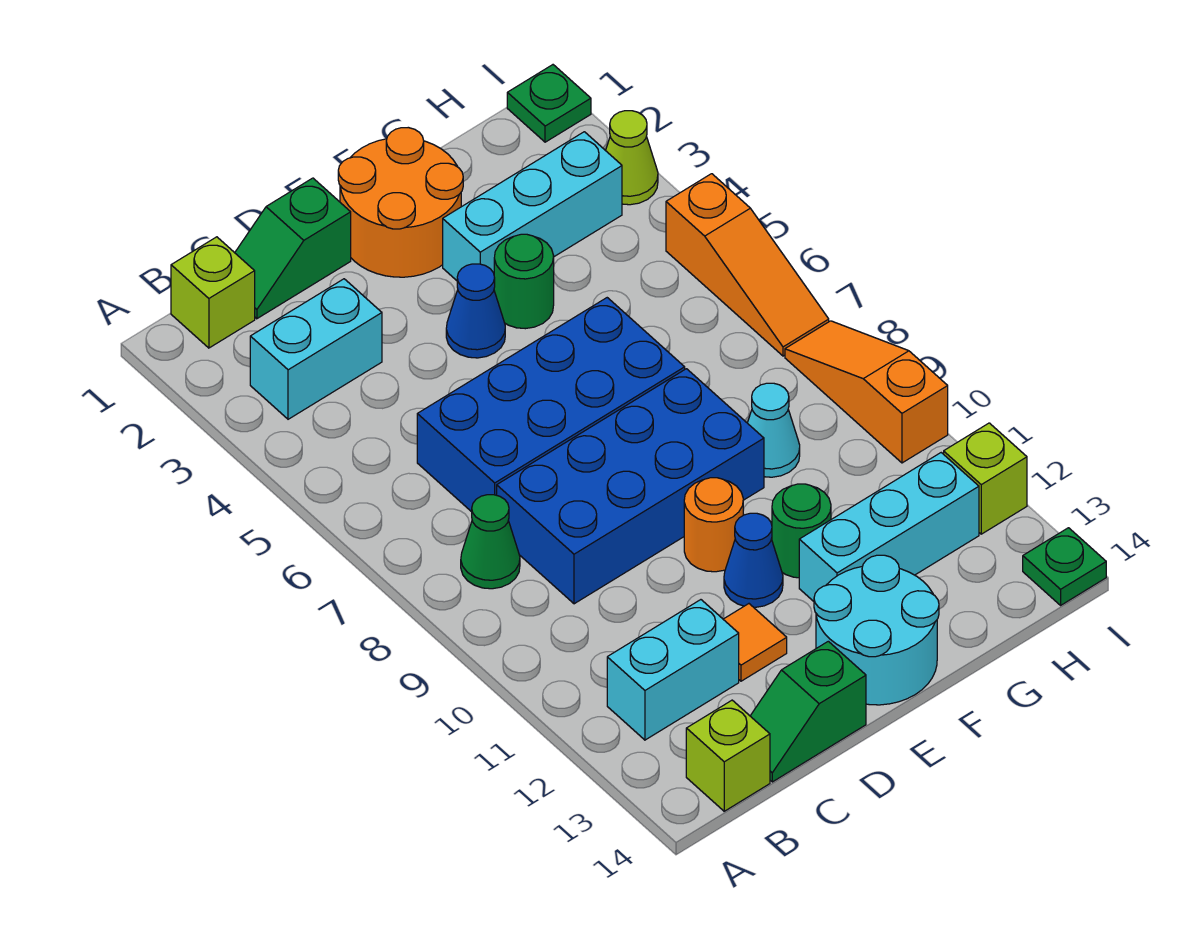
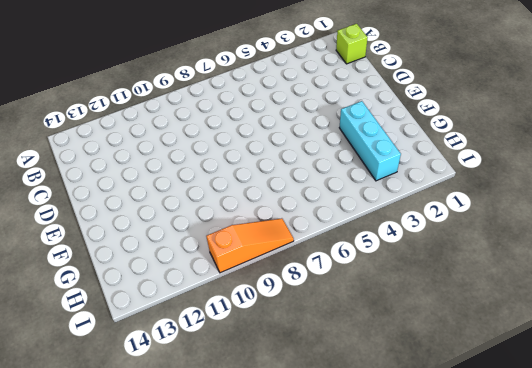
none -> cyan brick B3:C3 level 1
none -> green cone B8 level 1
none -> cyan brick B12:C12 level 1

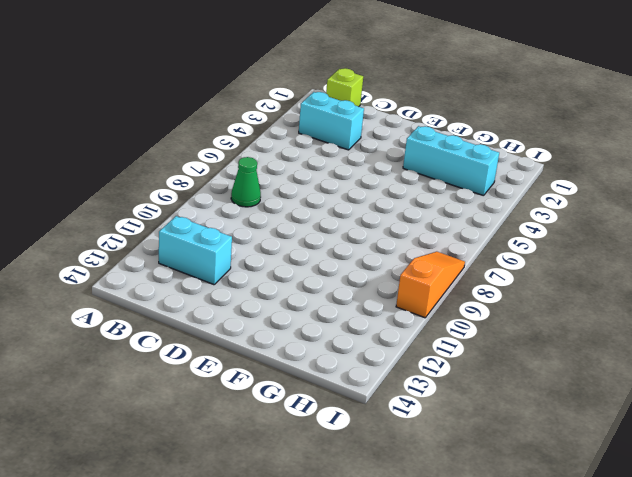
none -> lime brick B14 level 1
none -> green slope C1:D1 level 1 top D
none -> blue brick C6:F7 level 1

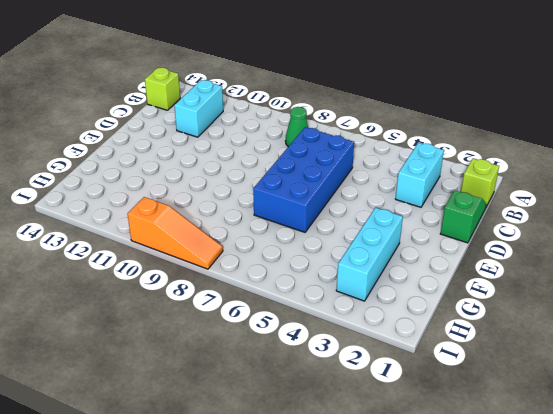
none -> blue brick C8:F9 level 1
none -> green slope C14:D14 level 1 top D
none -> orange tile D12 level 1

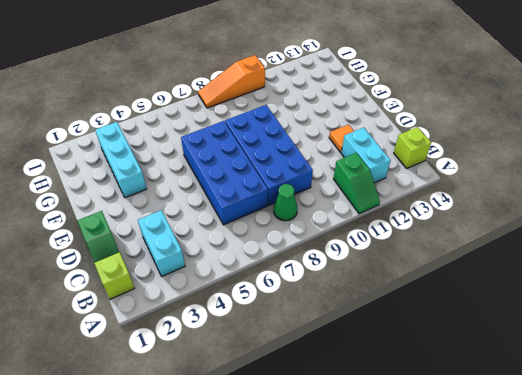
green slope A11:B11 level 1 top B -> green slope C14:D14 level 1 top D
none -> orange round brick E1:F2 level 1
none -> blue cone E4 level 1
none -> orange round brick E10 level 1

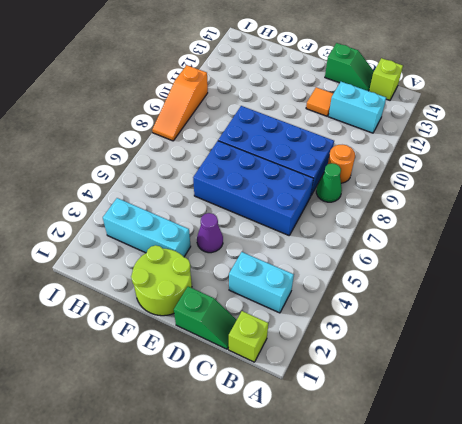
orange round brick B9 level 1 -> orange round brick E10 level 1
lime round brick E1:F2 level 1 -> orange round brick E1:F2 level 1
purple cone E4 level 1 -> blue cone E4 level 1
none -> blue cone E11 level 1
none -> cyan round brick E13:F14 level 1
none -> green round brick F4 level 1

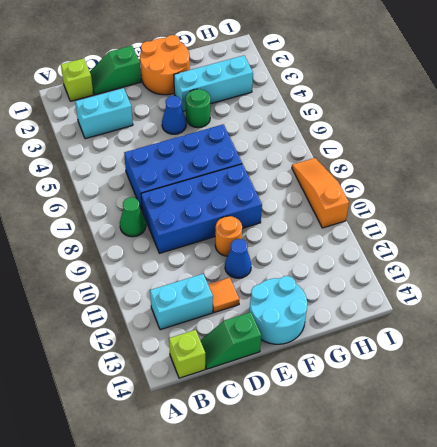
none -> green round brick F11 level 1
none -> cyan brick F12:H12 level 1
none -> cyan cone G9 level 1

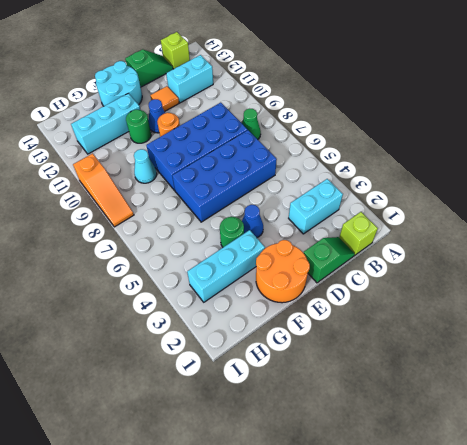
none -> green plate I1 level 1
none -> lime cone I3 level 1
none -> orange slope I5:I7 level 1 top 5

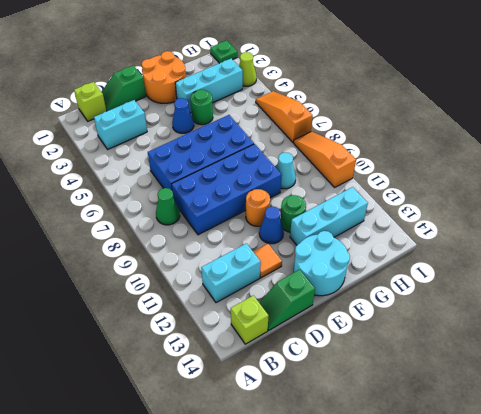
orange slope I5:I7 level 1 top 7 -> orange slope I5:I7 level 1 top 5
none -> lime brick I12 level 1
none -> green plate I14 level 1

